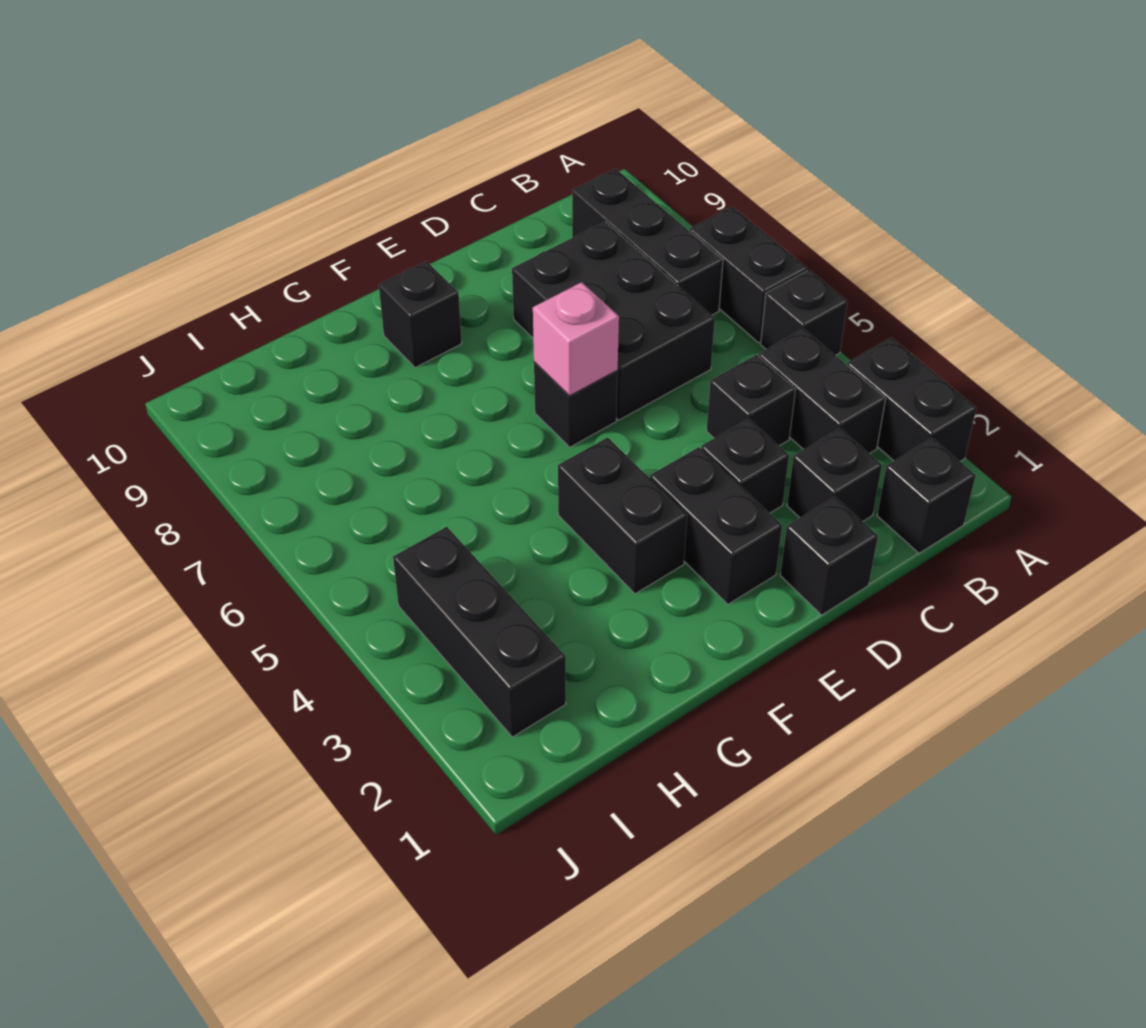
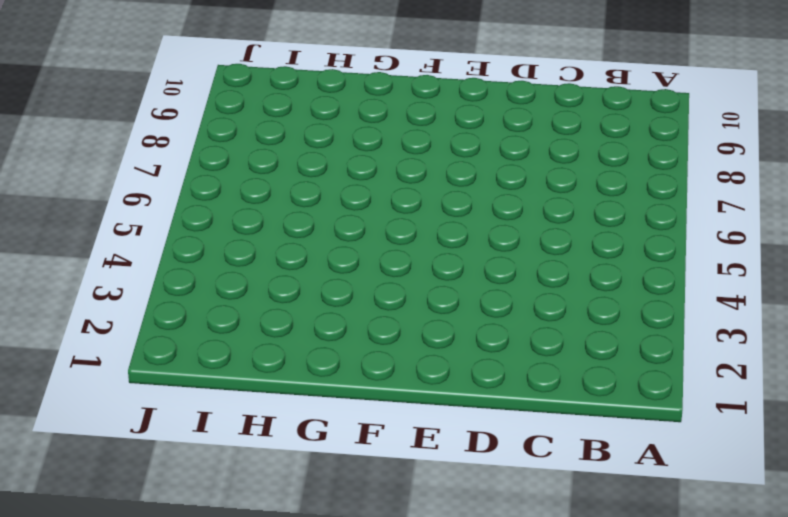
none -> black brick A2:A3 level 1
none -> black brick A5 level 1
none -> black brick A6:A7 level 1

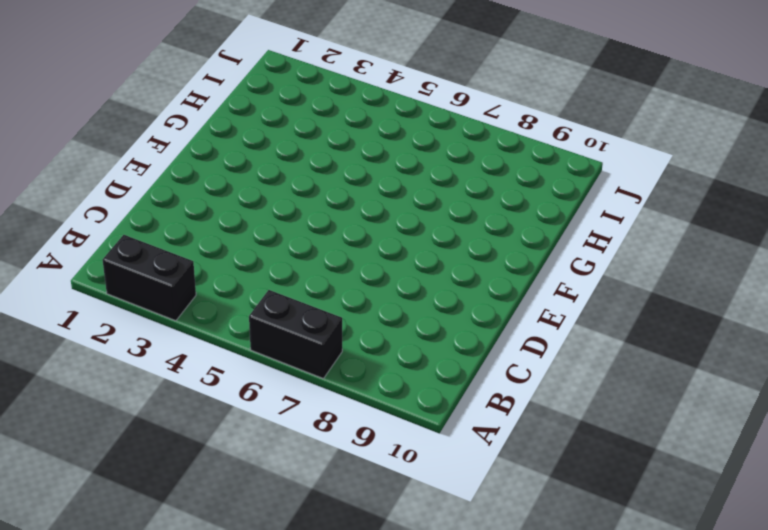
none -> black brick A5 level 1
none -> black brick B1 level 1
none -> black brick B3:B4 level 1

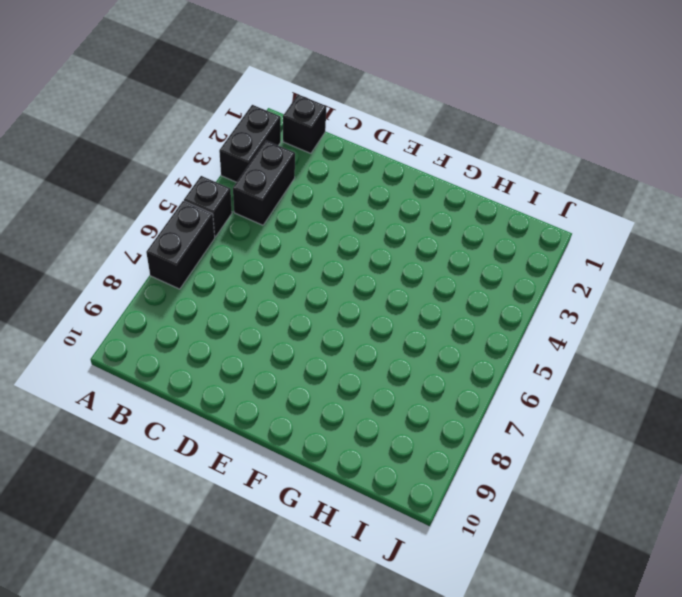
none -> black brick B7:B9 level 1
none -> black brick C2 level 1
none -> black brick C4 level 1

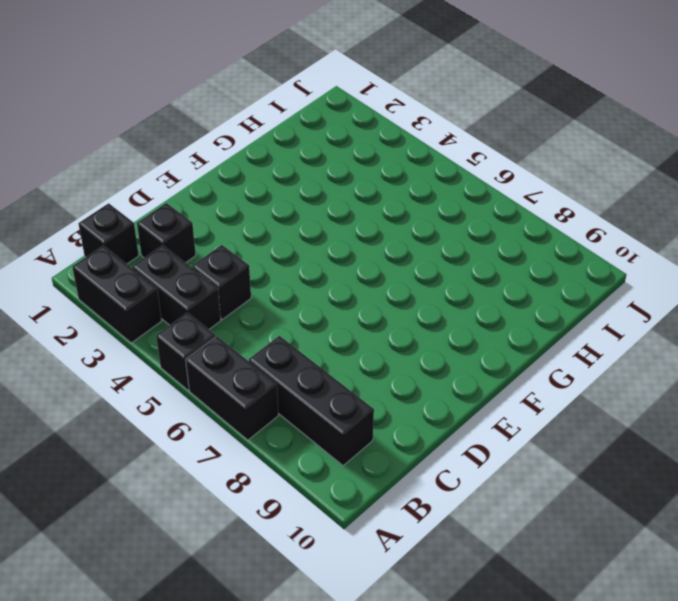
none -> black brick C6:D8 level 1
none -> black brick D1 level 1
none -> black brick D3 level 1

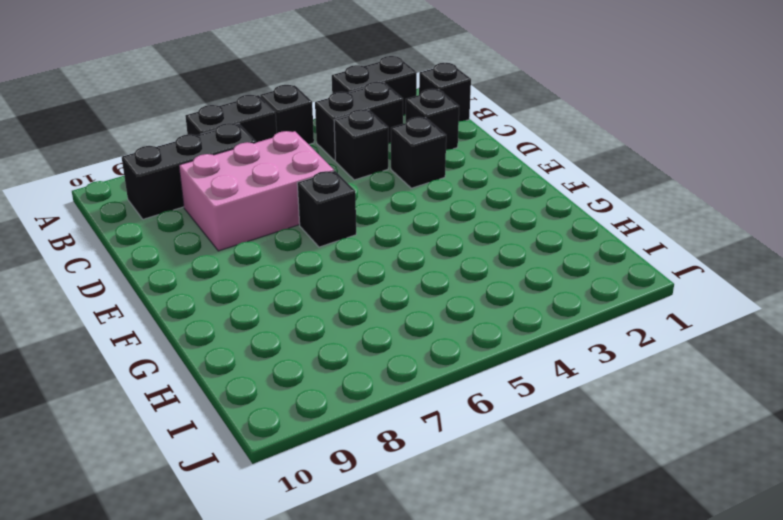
pink brick C6:D8 level 1 -> black brick C6:D8 level 1
none -> black brick D1 level 1
none -> black brick E2:E3 level 1
none -> black brick F3:F4 level 1

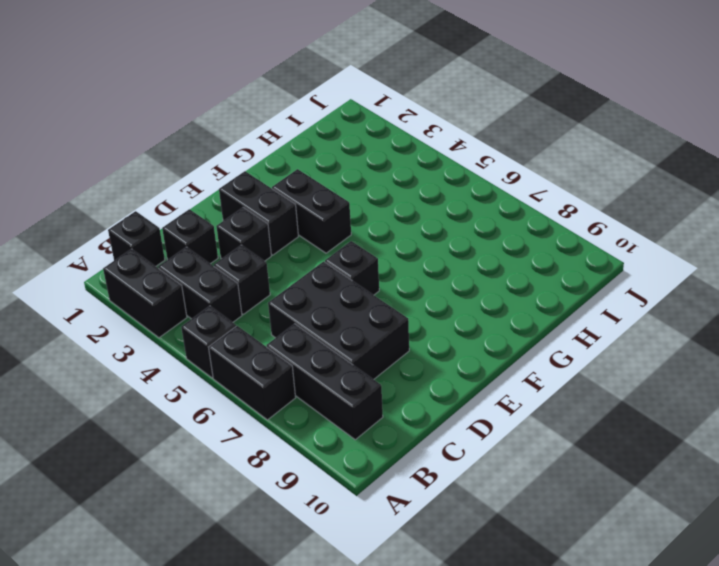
none -> black brick D1 level 1
none -> black brick F9 level 1
none -> black brick I2:I4 level 1

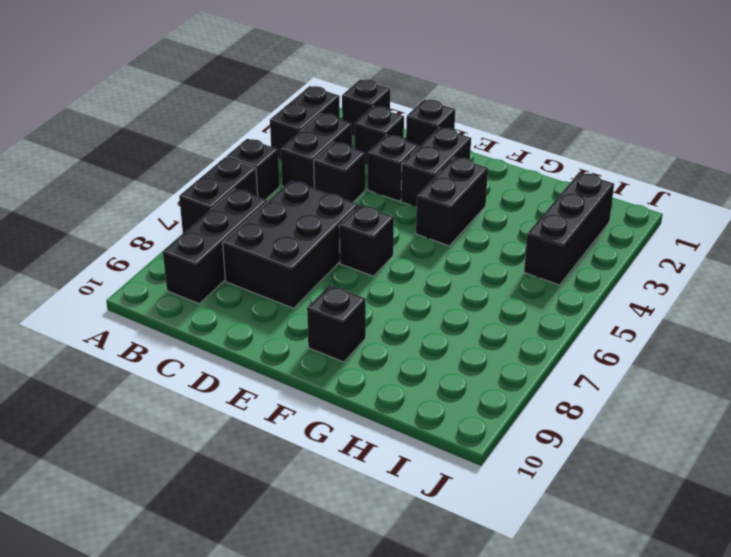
none -> pink brick E6 level 2

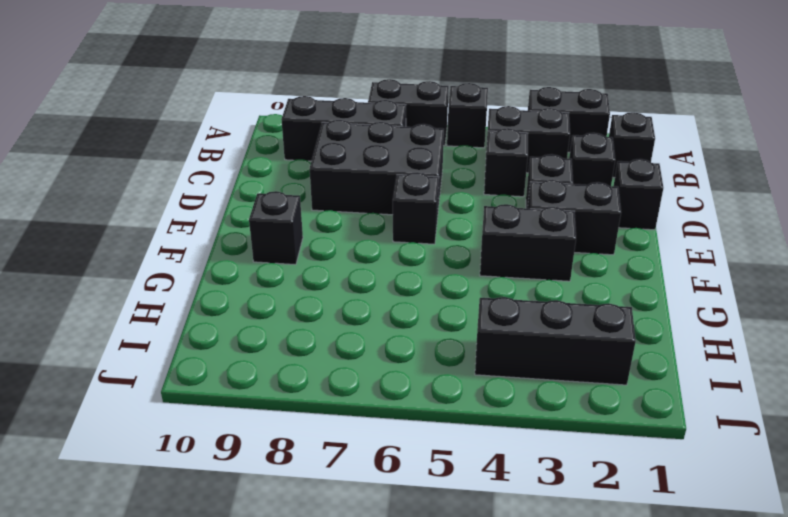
none -> pink brick E6 level 2

